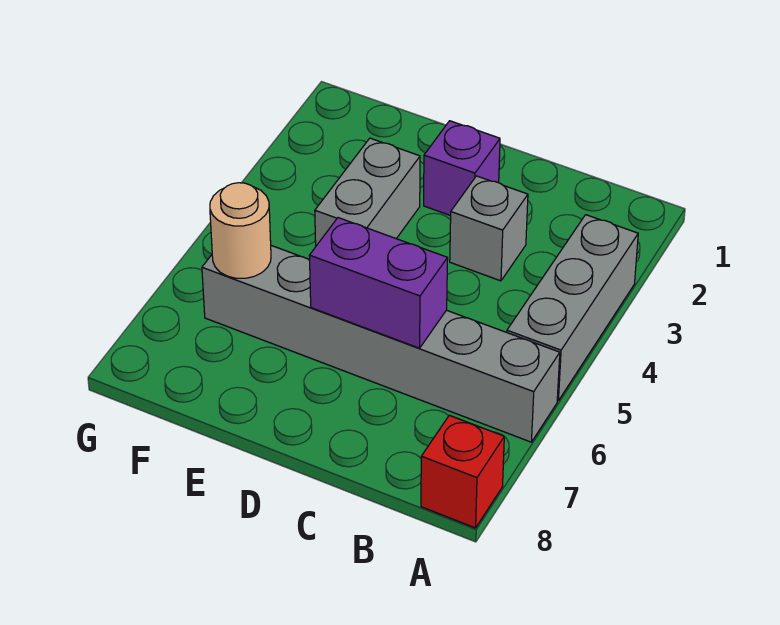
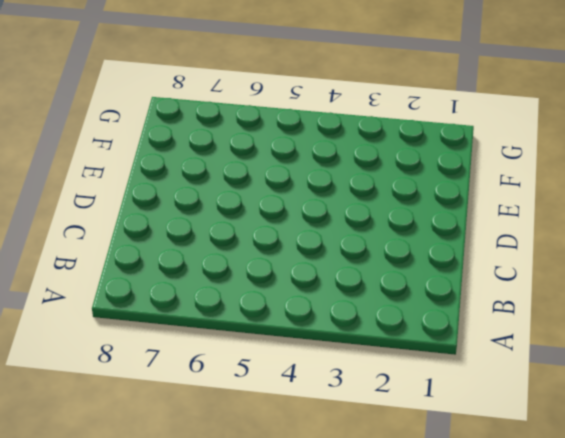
none -> grey brick A3:A5 level 1
none -> grey brick A6:F6 level 1

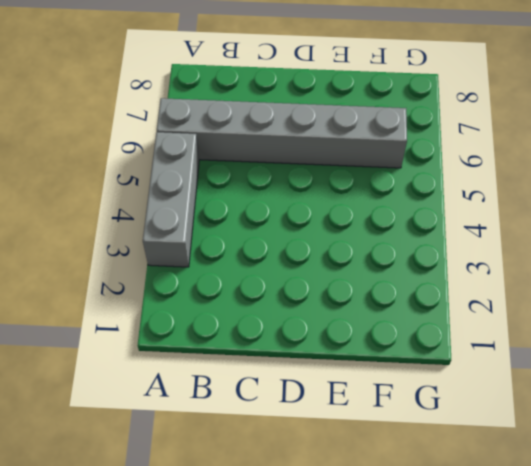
none -> red brick A8 level 1
none -> grey brick C3 level 1

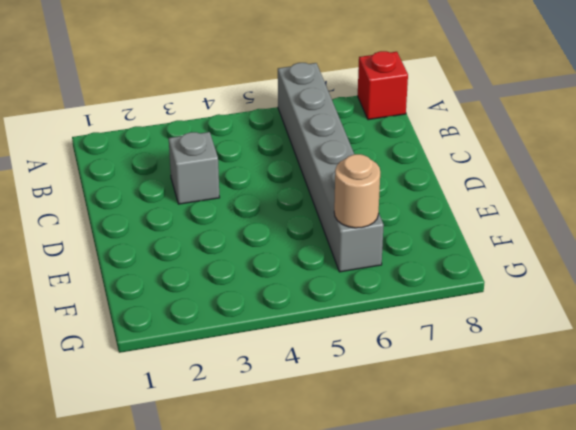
none -> grey brick A3:A5 level 1
none -> purple brick D2 level 1

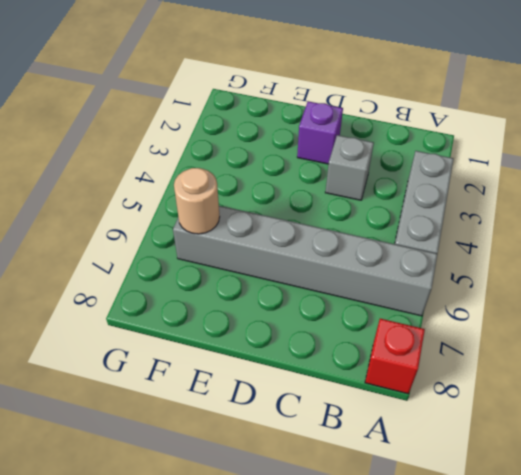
none -> grey brick E3:E4 level 1
none -> purple brick C6:D6 level 2

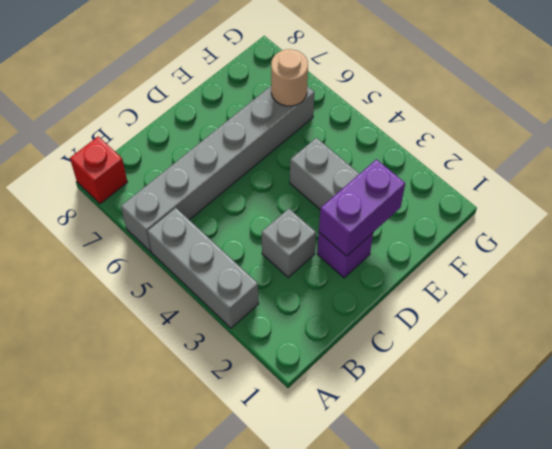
purple brick D2:E2 level 2 -> purple brick C6:D6 level 2

